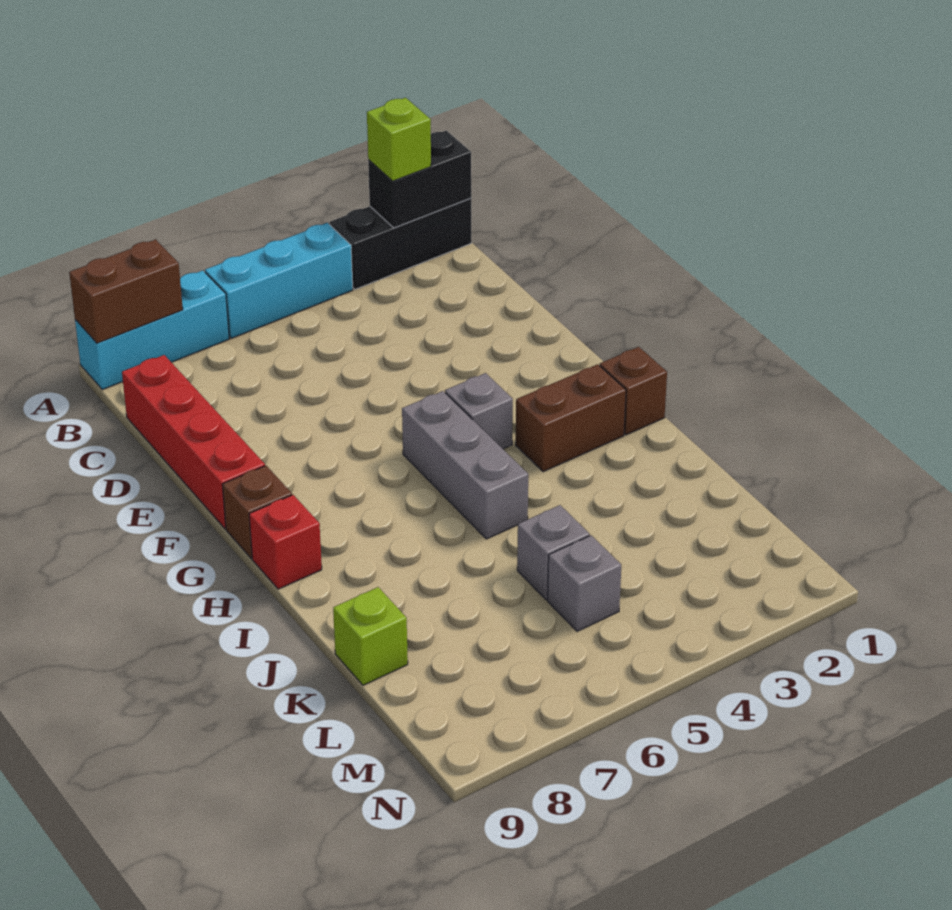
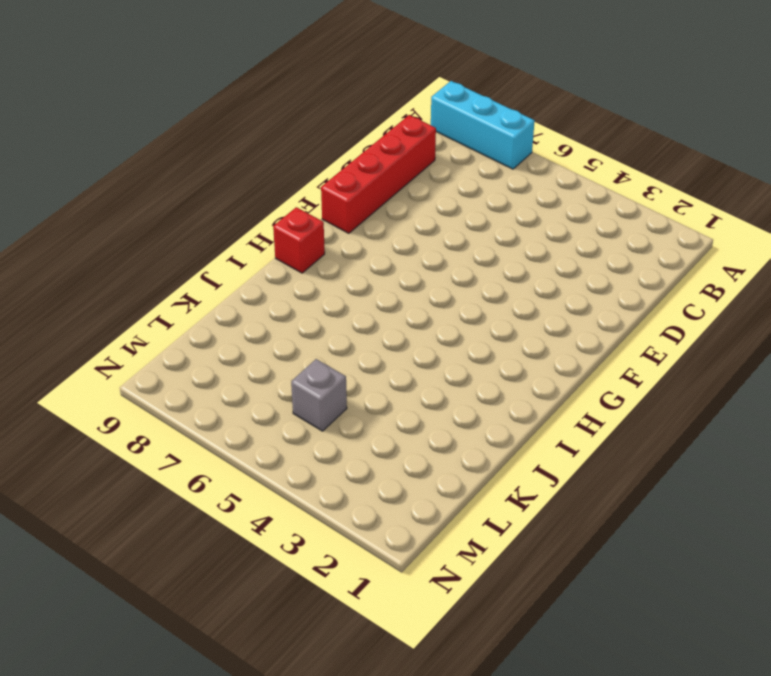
none -> black brick A1:A3 level 1
none -> cyan brick A4:A6 level 1
none -> grey brick G4 level 1

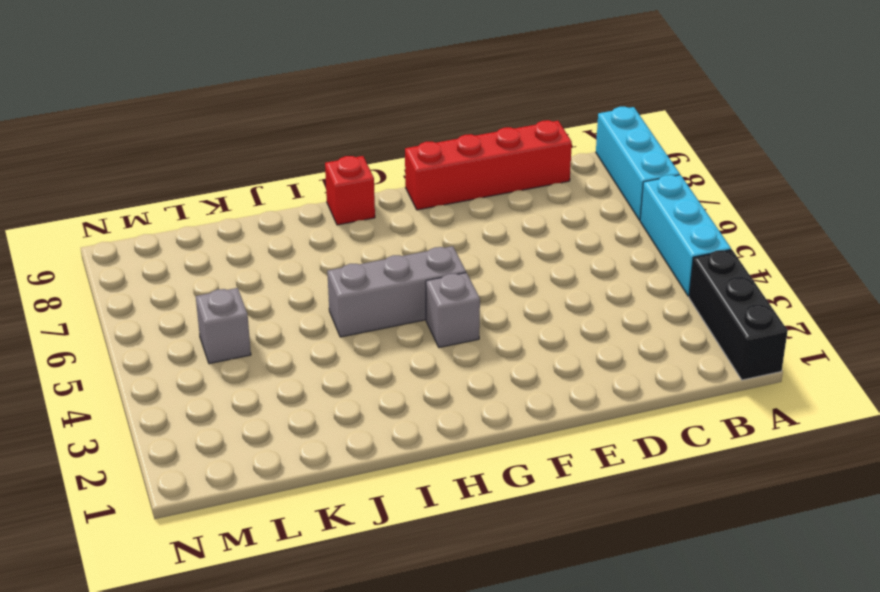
none -> brown brick G9 level 1
none -> brown brick H1 level 1
none -> brown brick H2:H3 level 1

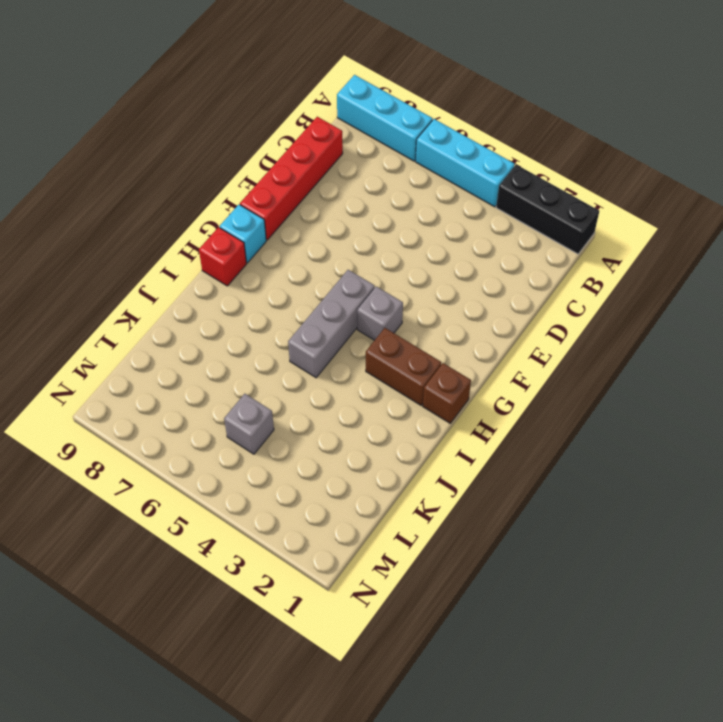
cyan brick G9 level 1 -> brown brick G9 level 1
none -> grey brick K5 level 1
none -> lime brick K9 level 1
none -> black brick A1:A2 level 2

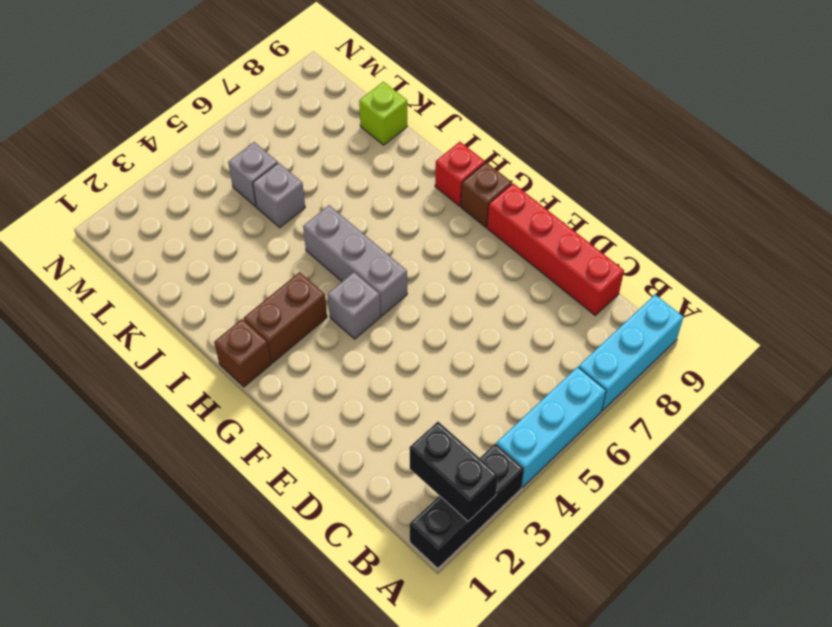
black brick A2:B2 level 2 -> black brick A1:A2 level 2
none -> brown brick A8:A9 level 2
none -> lime brick A2 level 3

